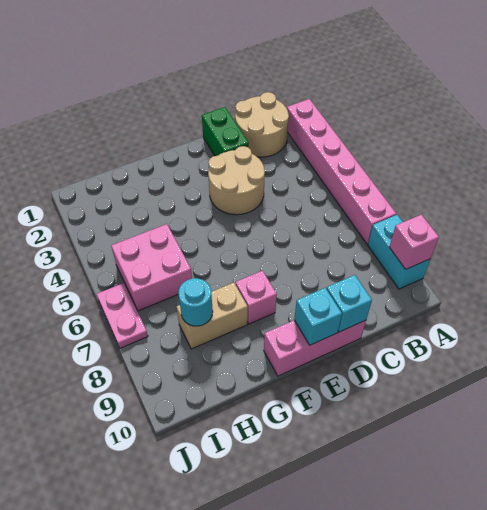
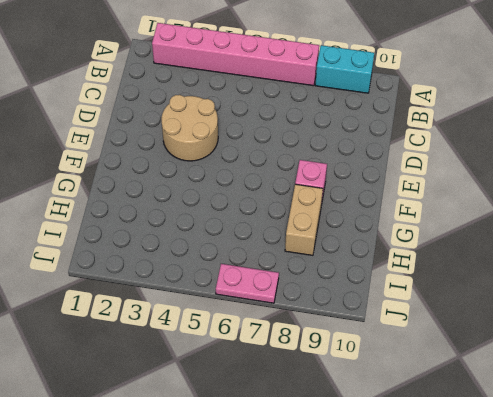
none -> tan round brick B1:C2 level 1
none -> green brick D1:D2 level 1
none -> pink brick D10:F10 level 1

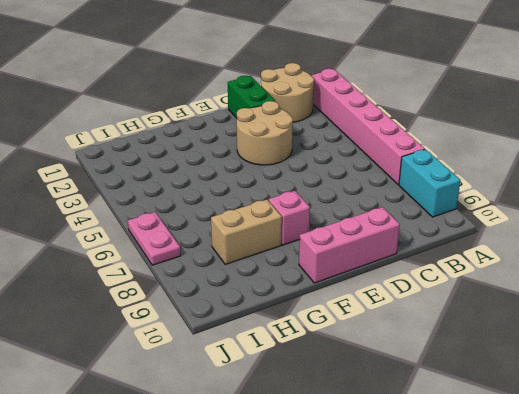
none -> pink brick H5:I6 level 1
none -> pink brick A9 level 2
none -> cyan brick D10 level 2

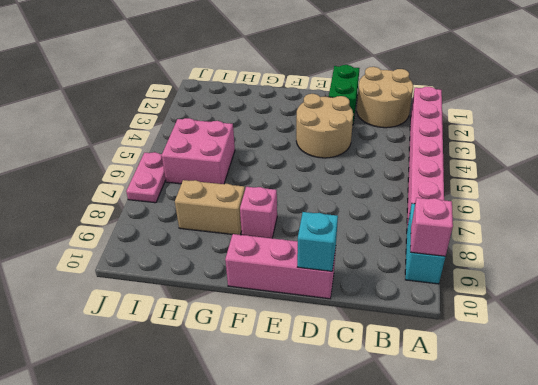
none -> cyan brick E10 level 2
none -> cyan round brick H8 level 2

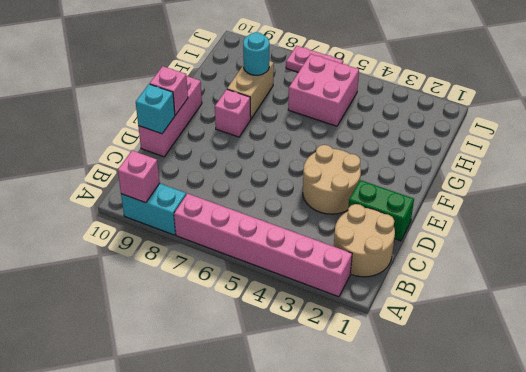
pink brick E10 level 2 -> cyan brick E10 level 2

